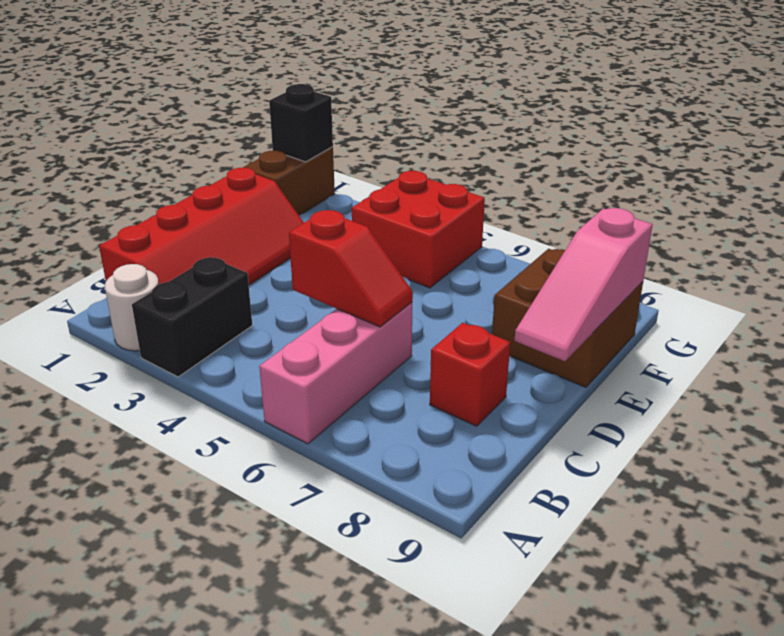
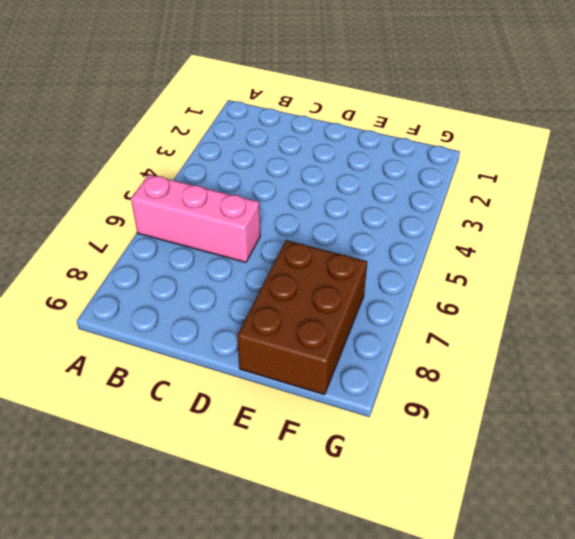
brown brick E7:F9 level 1 -> brown brick E8:F9 level 1
none -> white round brick A2 level 1
none -> black brick A3:B3 level 1

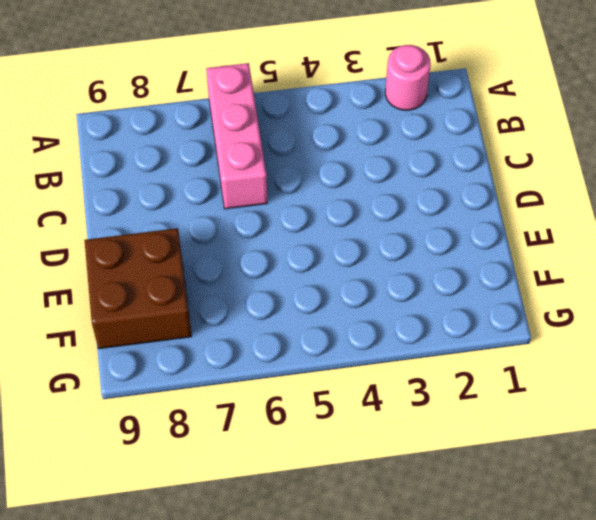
pink round brick A2 level 1 -> white round brick A2 level 1
none -> black brick A3:B3 level 1
none -> red slope B1:E2 level 1 top 1

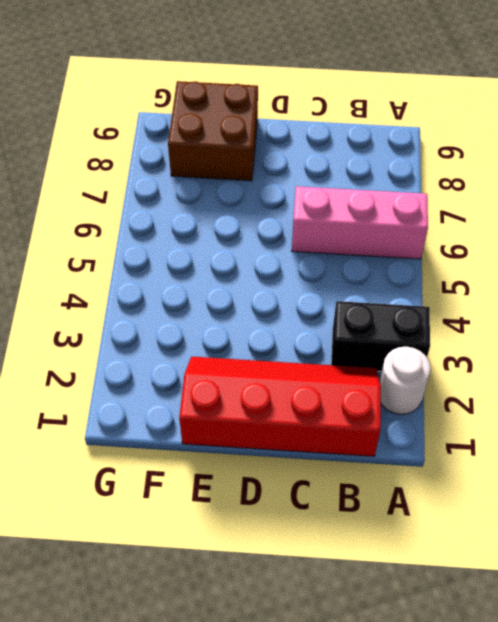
none -> red brick C8 level 1
none -> brown brick F1:G1 level 1

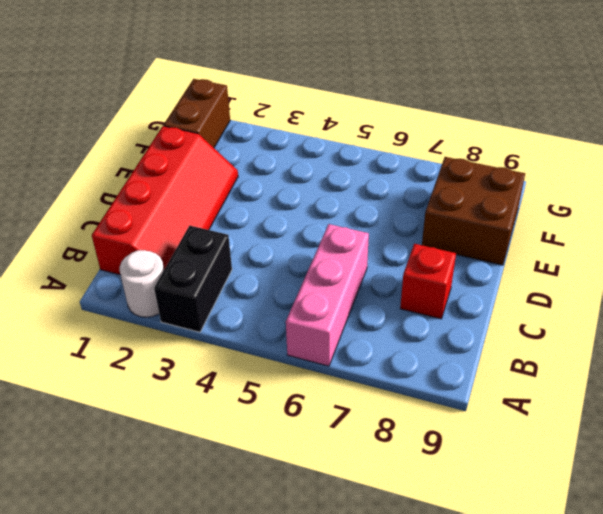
none -> red brick F4:G5 level 1
none -> red slope C5:C6 level 2 top 5

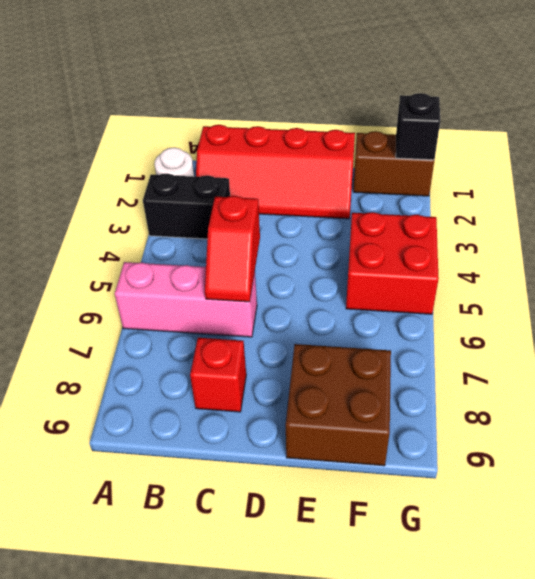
none -> pink slope D9:F9 level 2 top F

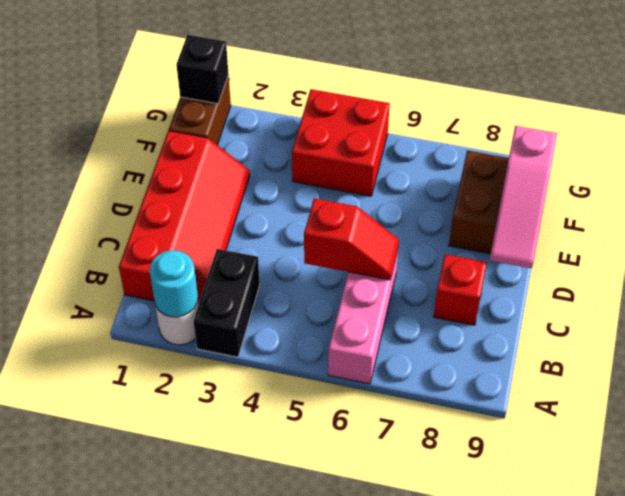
cyan round brick A2 level 2 -> none

